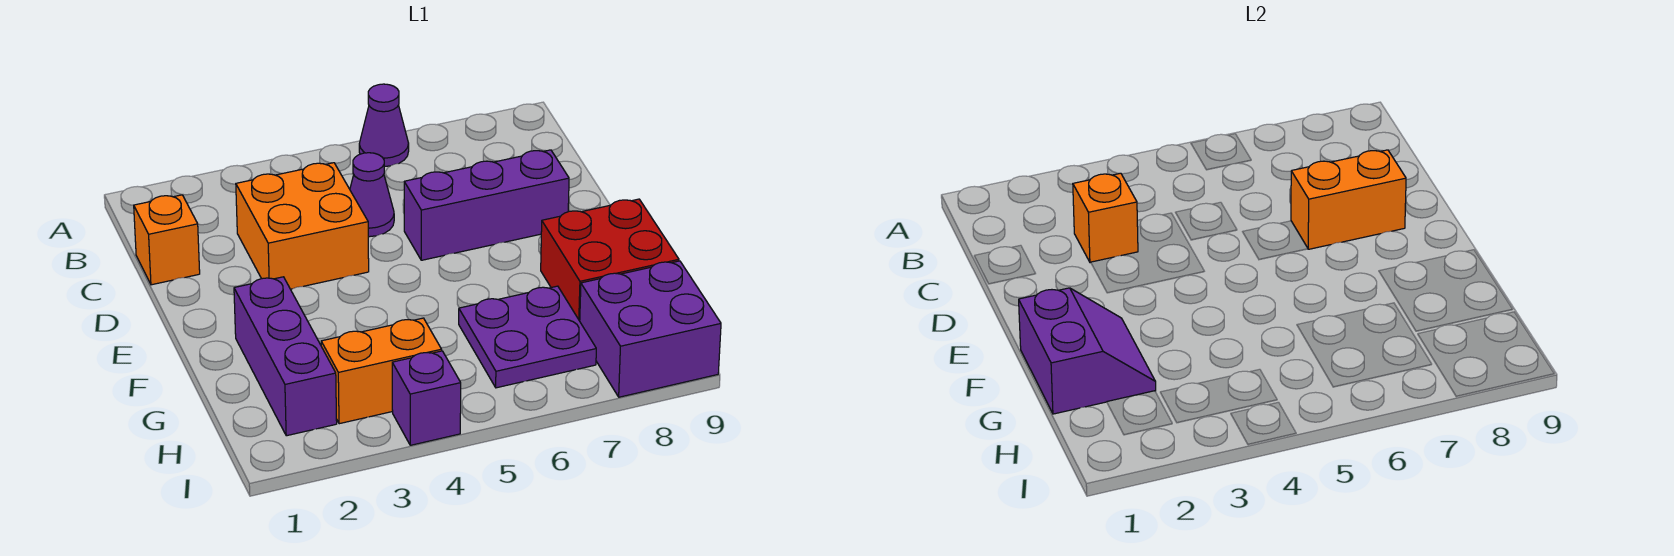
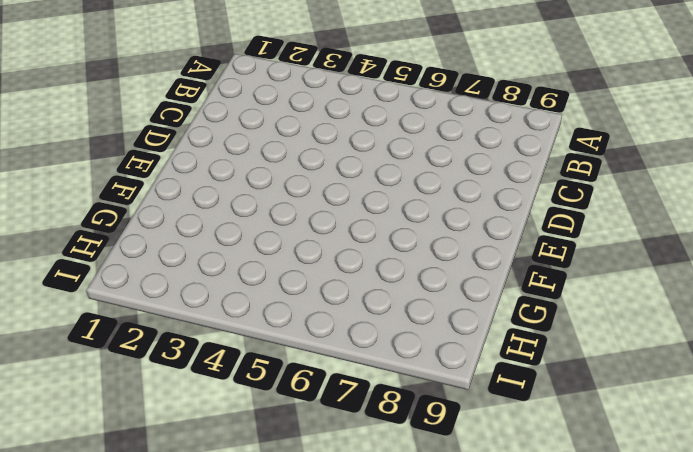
none -> purple cone A6 level 1
none -> orange brick C1 level 1
none -> orange brick C3:D4 level 1

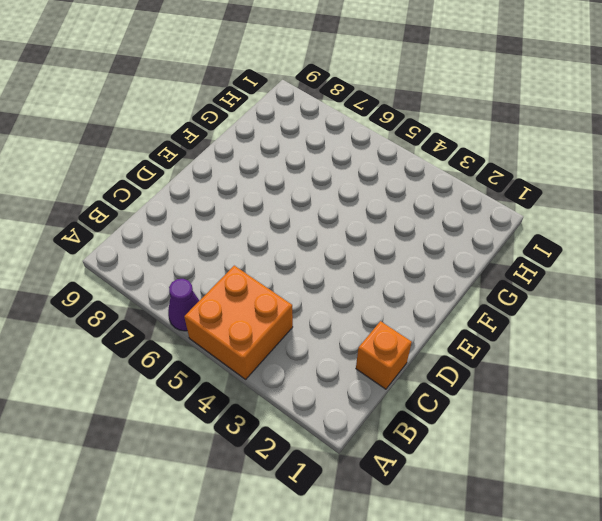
orange brick A4:B5 level 1 -> orange brick C3:D4 level 1
none -> purple cone C5 level 1
none -> purple brick D6:D8 level 1
none -> purple brick F2:H2 level 1

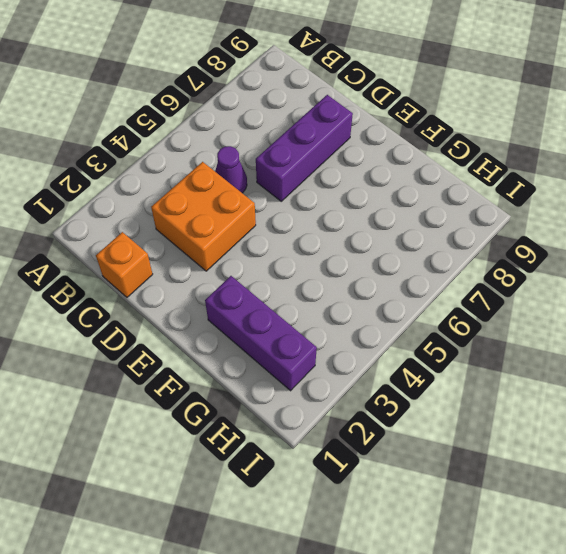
none -> purple cone A6 level 1
none -> red brick F8:G9 level 1
none -> purple plate G6:H7 level 1

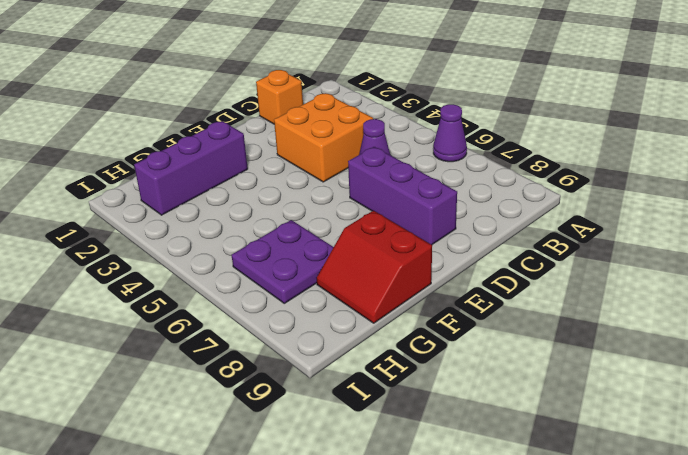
red slope F8:G9 level 1 top F -> red brick F8:G9 level 1
none -> orange brick H3:H4 level 1
none -> purple brick H8:I9 level 1
none -> purple brick I4 level 1

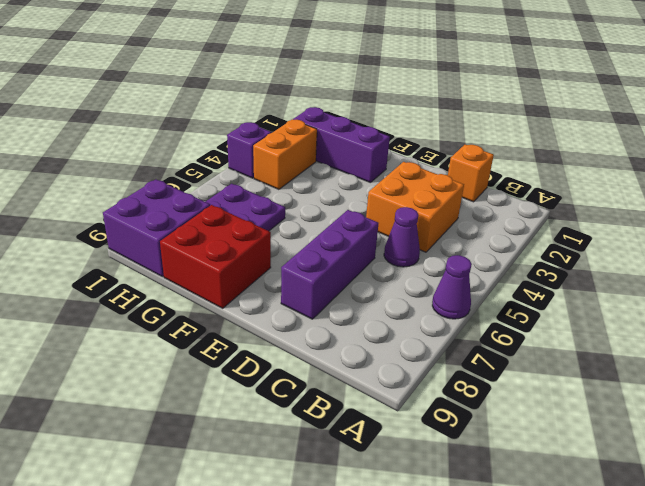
none -> orange brick C3 level 2
none -> orange brick D7:D8 level 2
none -> purple slope F1:G2 level 2 top 1

